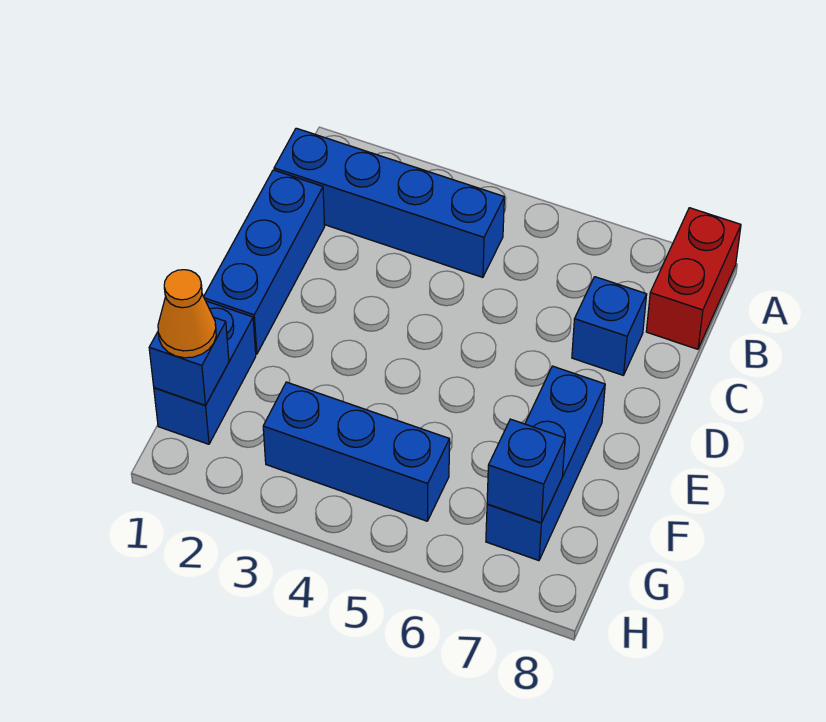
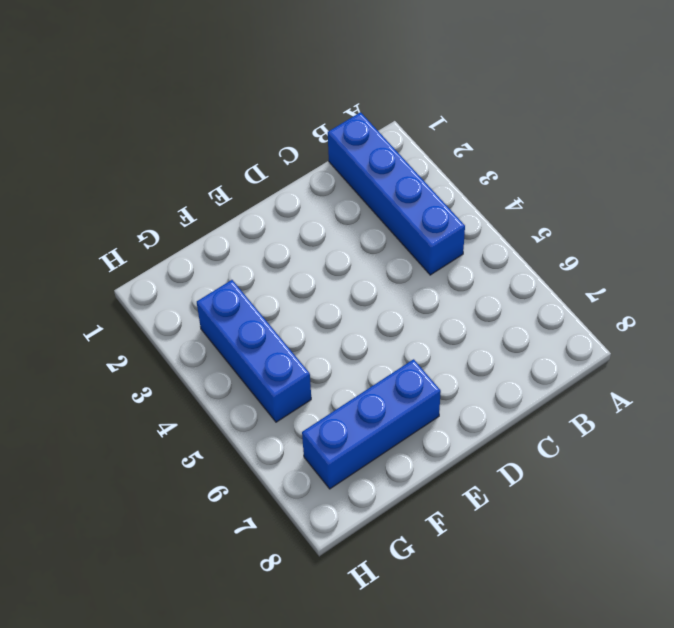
none -> red brick A8:B8 level 1
none -> blue brick C1:E1 level 1

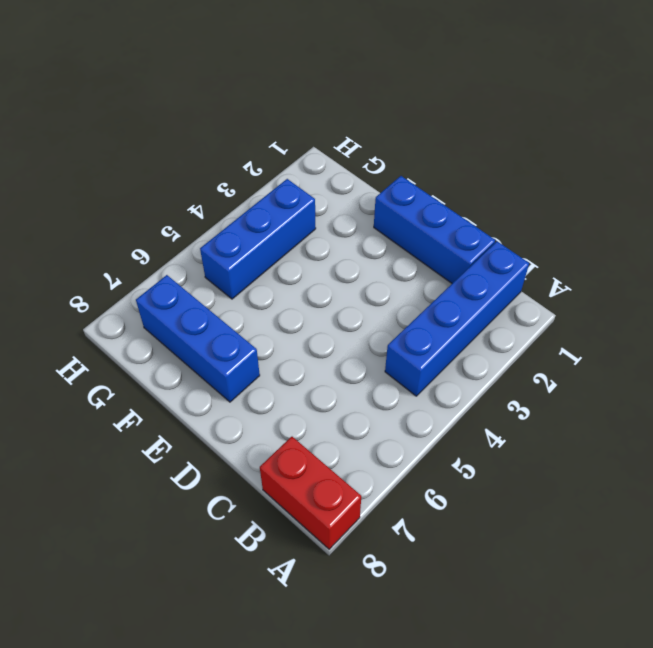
none -> blue brick C7 level 1
none -> blue brick F1:G1 level 1

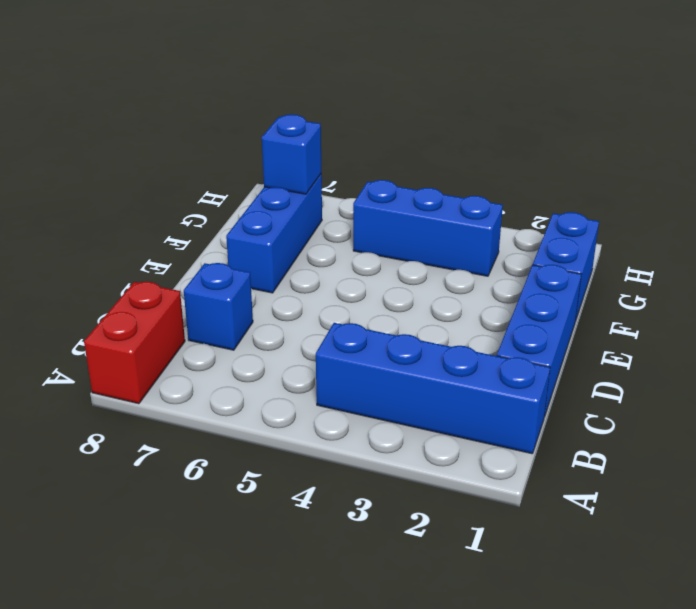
none -> blue brick G1 level 2
none -> orange cone G1 level 3

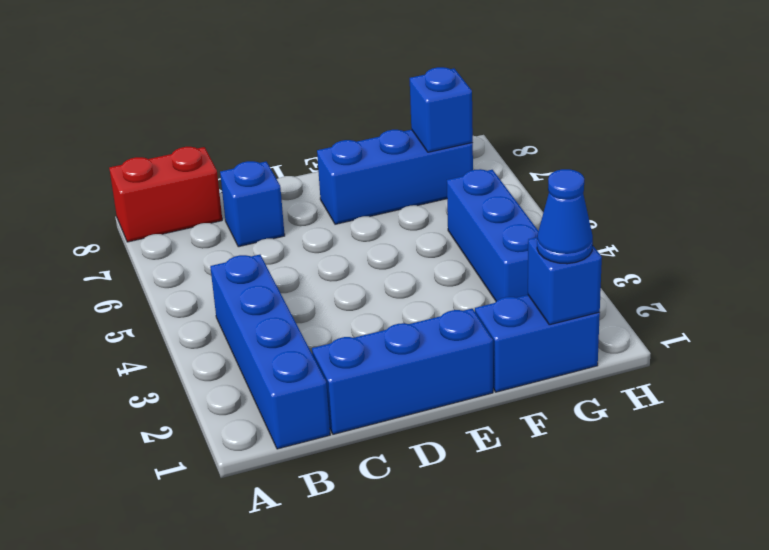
blue cone G1 level 3 -> orange cone G1 level 3

